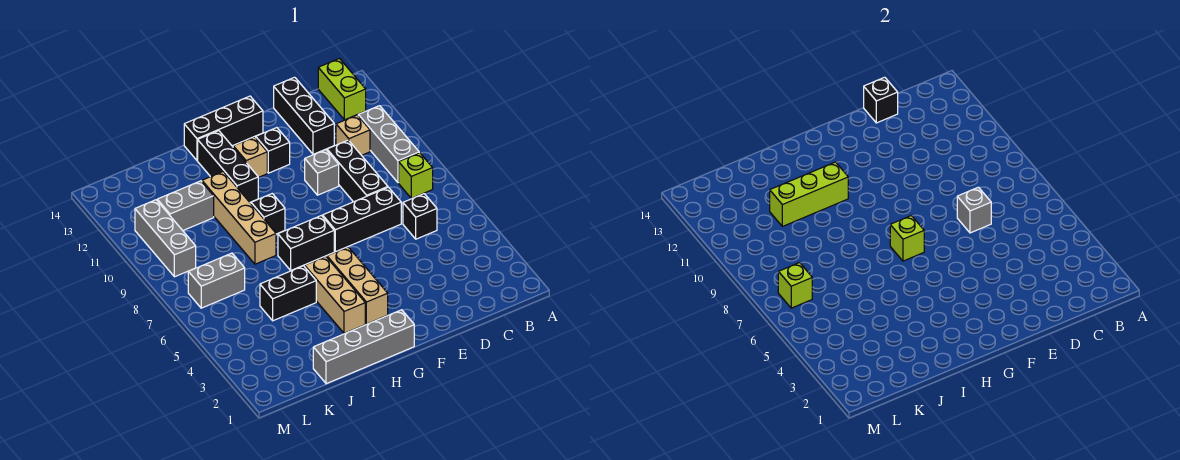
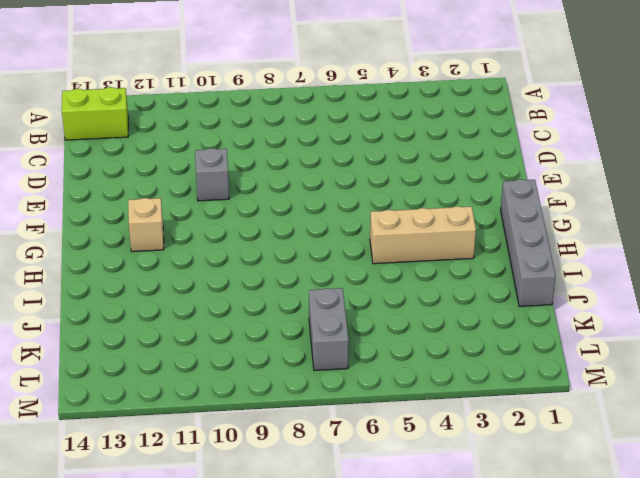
none -> lime brick B8 level 1
none -> grey brick B9:B11 level 1
none -> black brick C6 level 1

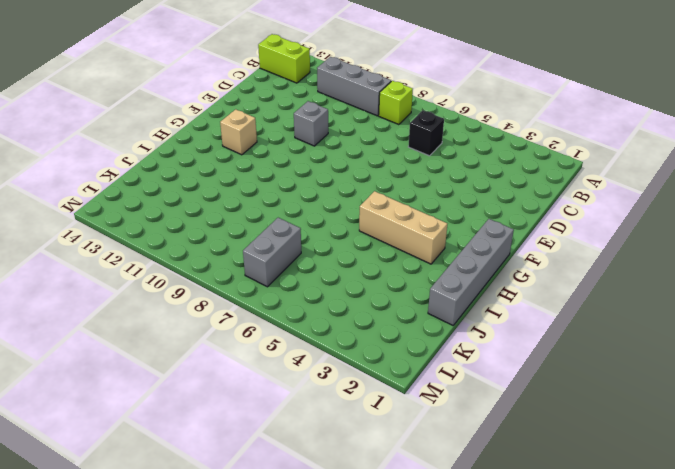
none -> tan brick C11 level 1
none -> black brick D7:F7 level 1
none -> black brick D8:D10 level 1

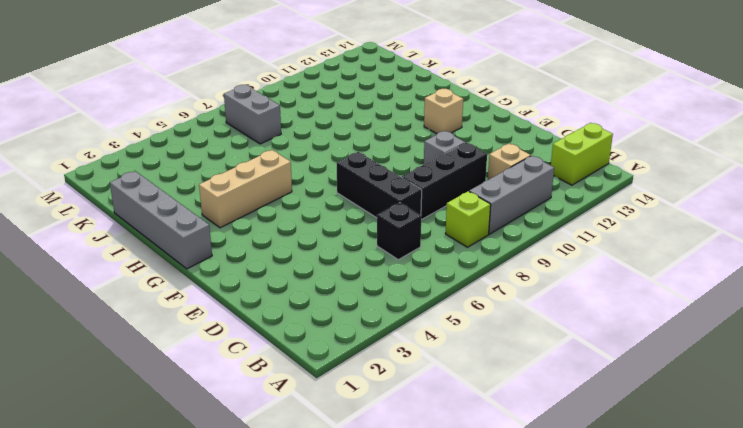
none -> black brick D12:D14 level 1
none -> black brick F12 level 1
none -> black brick F14:H14 level 1

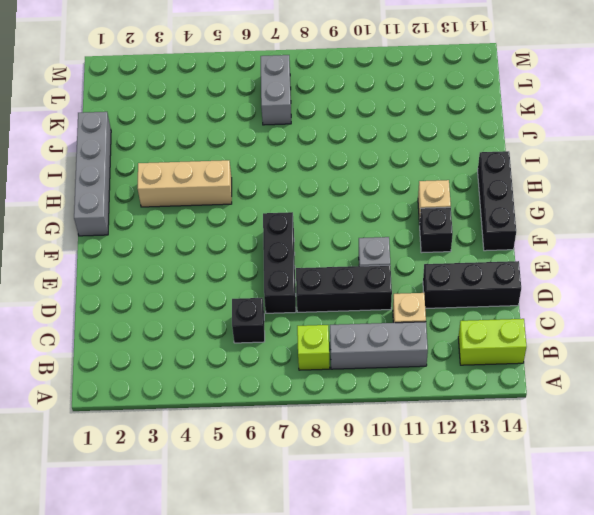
none -> tan brick G3:G5 level 1
none -> black brick G7:H7 level 1
none -> black brick H9 level 1

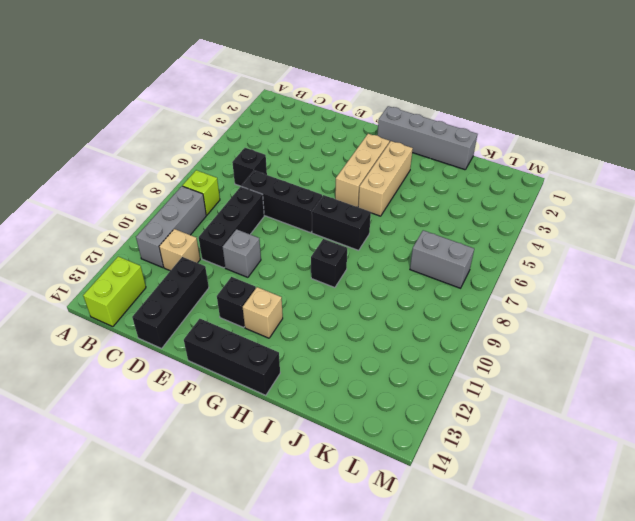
none -> black brick H11:H13 level 1
none -> black brick I5:J5 level 1
none -> tan brick I8:I11 level 1

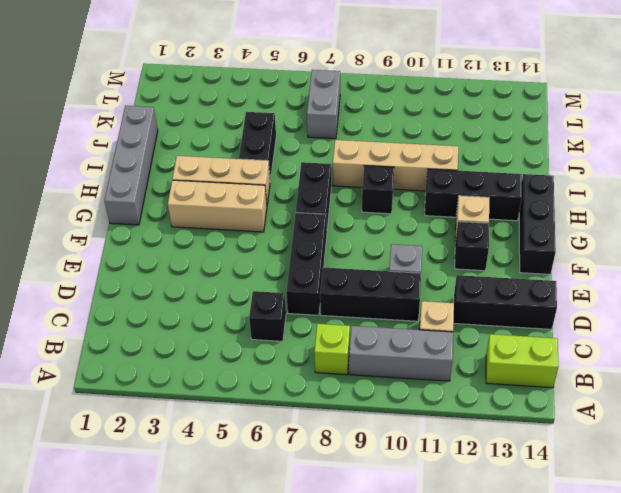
none -> grey brick J11:K11 level 1
none -> grey brick L9:L11 level 1
none -> grey brick D7 level 2

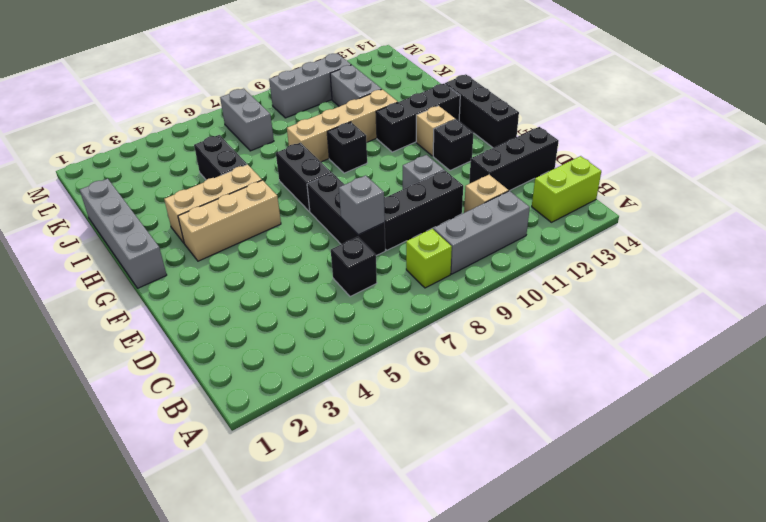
none -> black brick D14 level 2
none -> lime brick G7 level 2
none -> lime brick H11:J11 level 2

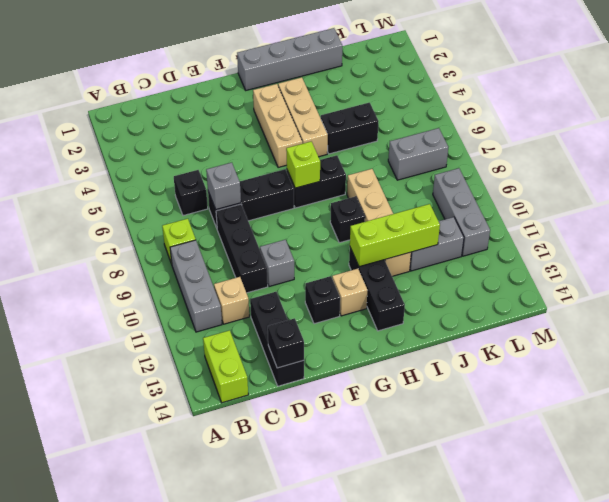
none -> black brick F14:H14 level 1
none -> lime brick L7 level 2

